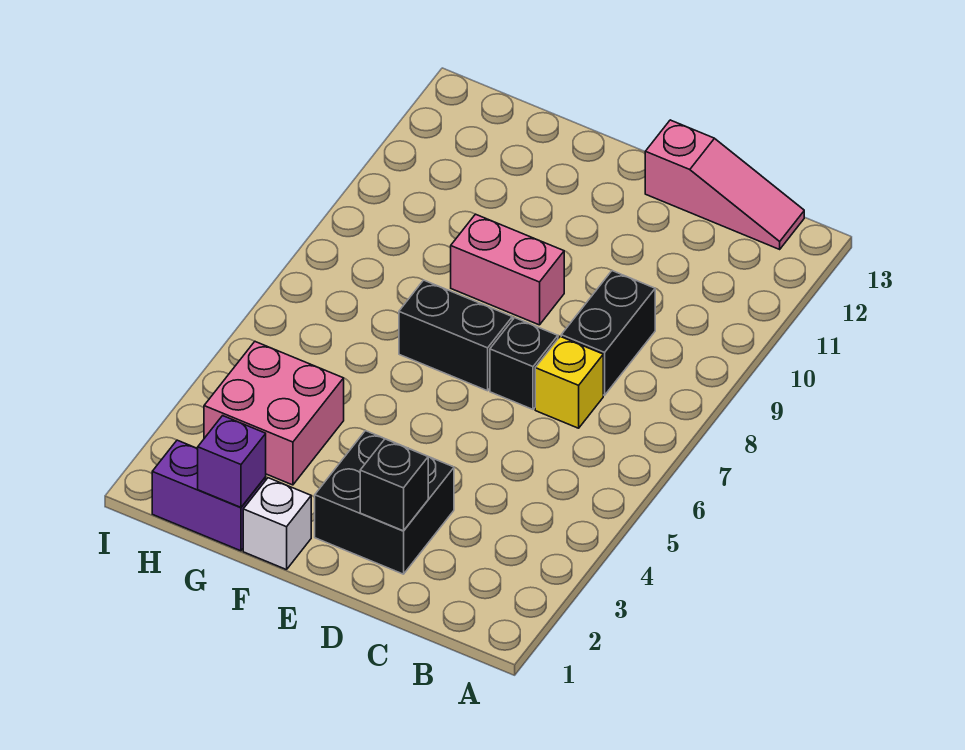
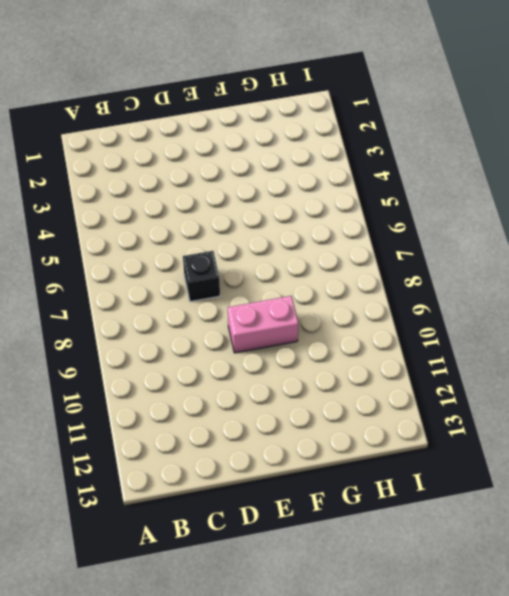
none -> pink slope B13:D13 level 1 top D
none -> yellow brick C7 level 1
none -> black brick C8:C9 level 1

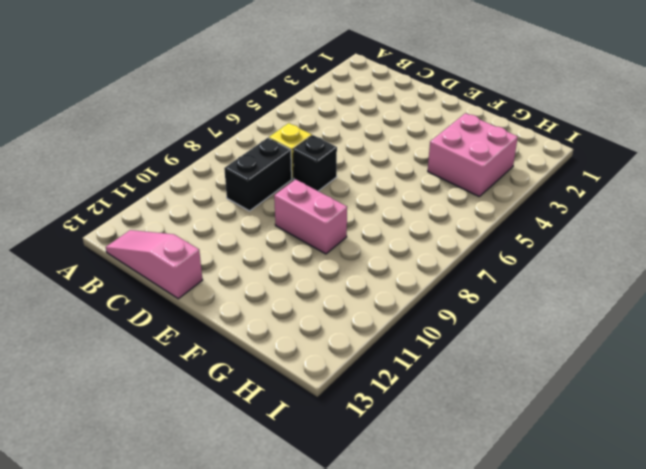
none -> black brick D2:E3 level 1
none -> black brick E7:F7 level 1
none -> white brick F1 level 1

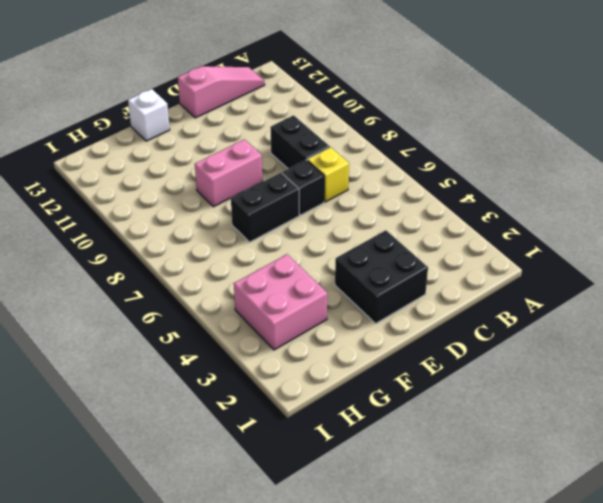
white brick F13 level 1 -> white brick F1 level 1
none -> purple brick G1:H1 level 1
none -> black brick D2 level 2
none -> purple brick G1 level 2

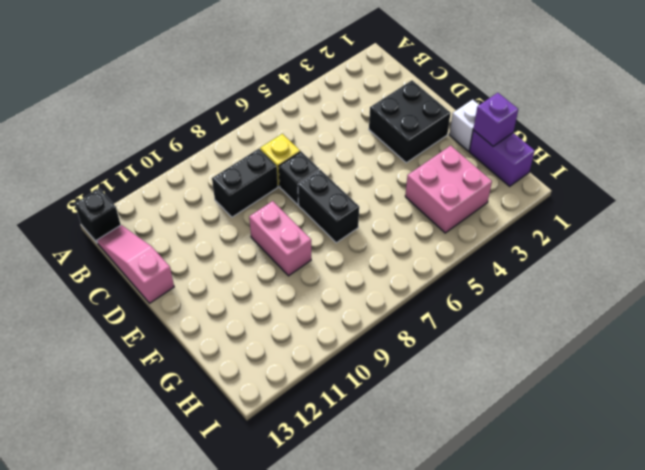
black brick A13 level 1 -> black brick D2 level 2

